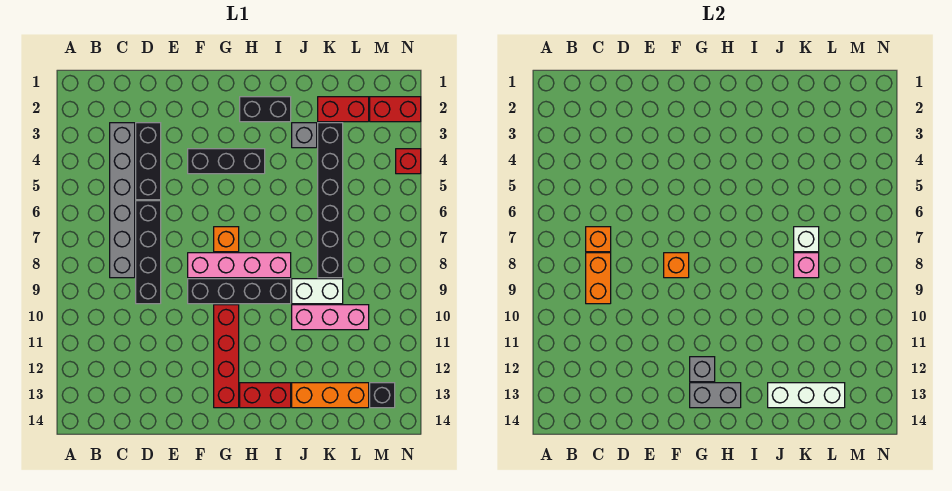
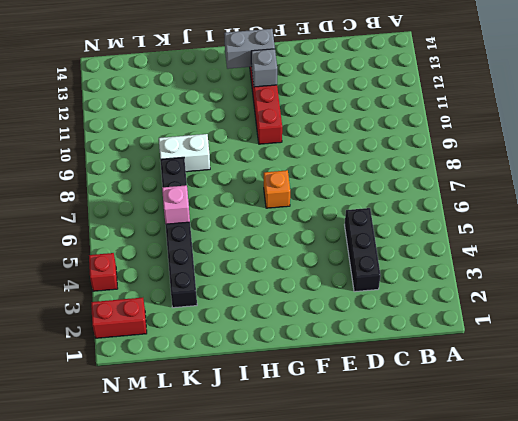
pink brick K6 level 2 -> pink brick K8 level 2
none -> grey brick C3:C8 level 1
none -> black brick D6:D9 level 1
none -> black brick F4:H4 level 1

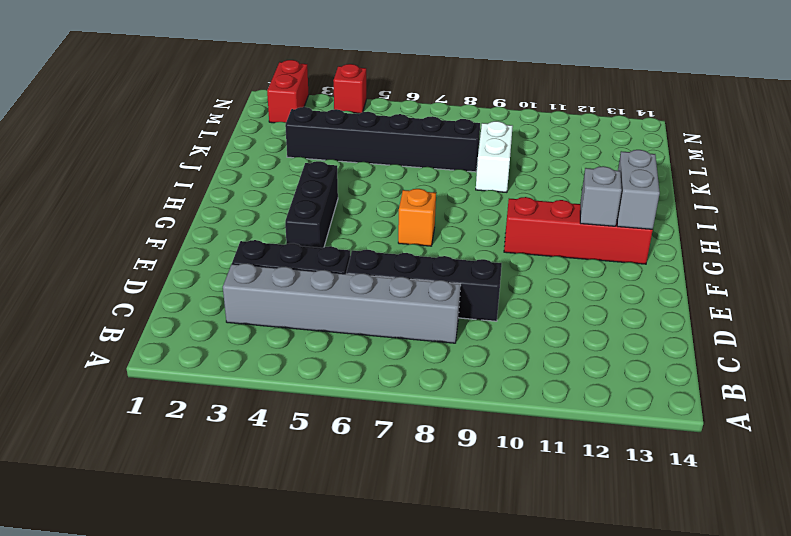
none -> pink brick F8:I8 level 1
none -> black brick F9:I9 level 1
none -> black brick H2:I2 level 1

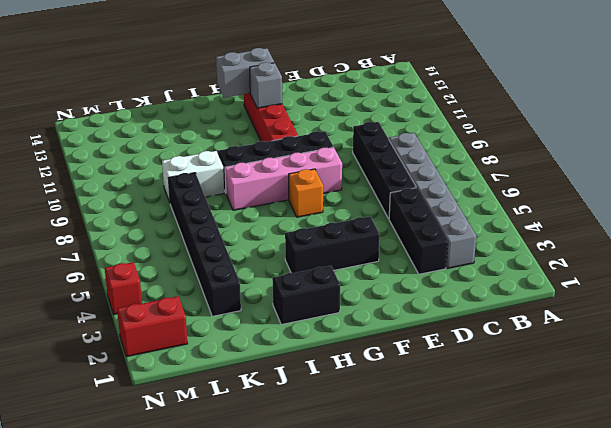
none -> red brick H13:I13 level 1
none -> grey brick J3 level 1
none -> pink brick J10:L10 level 1

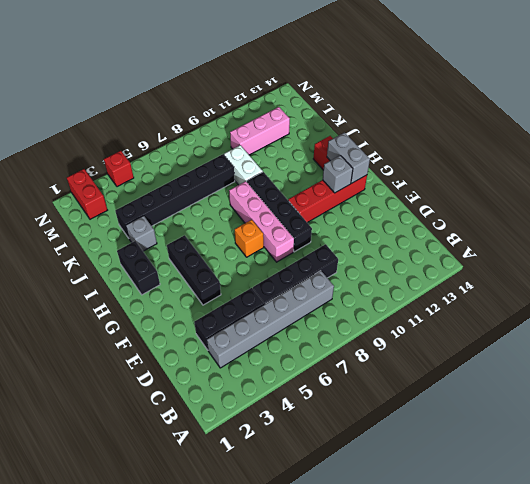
pink brick L10:L12 level 1 -> pink brick J10:L10 level 1
none -> orange brick J13:L13 level 1
none -> red brick K2:L2 level 1
none -> black brick M13 level 1

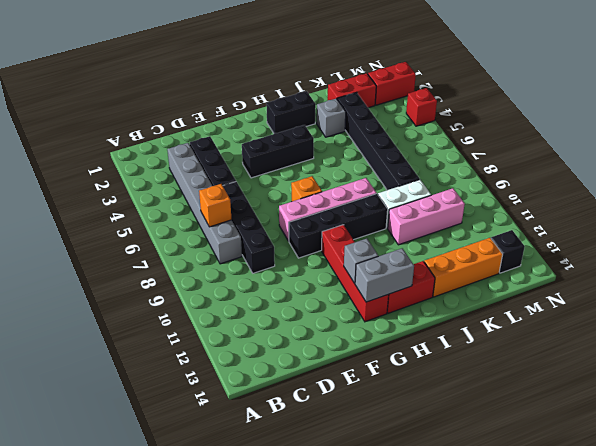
none -> orange brick C8:C9 level 2
none -> orange brick F8 level 2
none -> white brick J13:L13 level 2

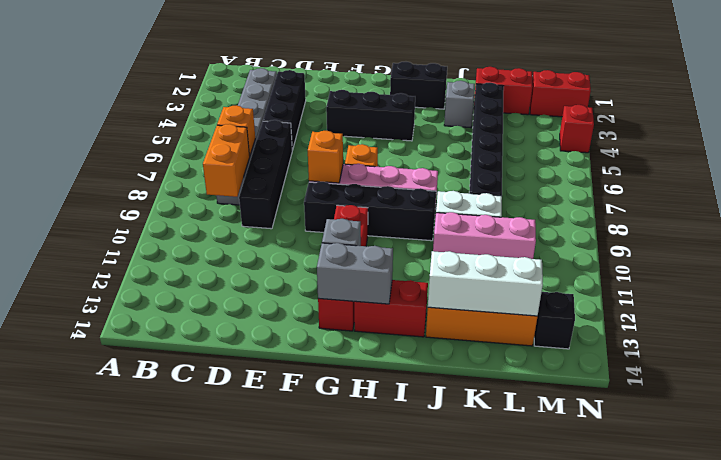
none -> white brick K7 level 2
none -> pink brick K8 level 2

